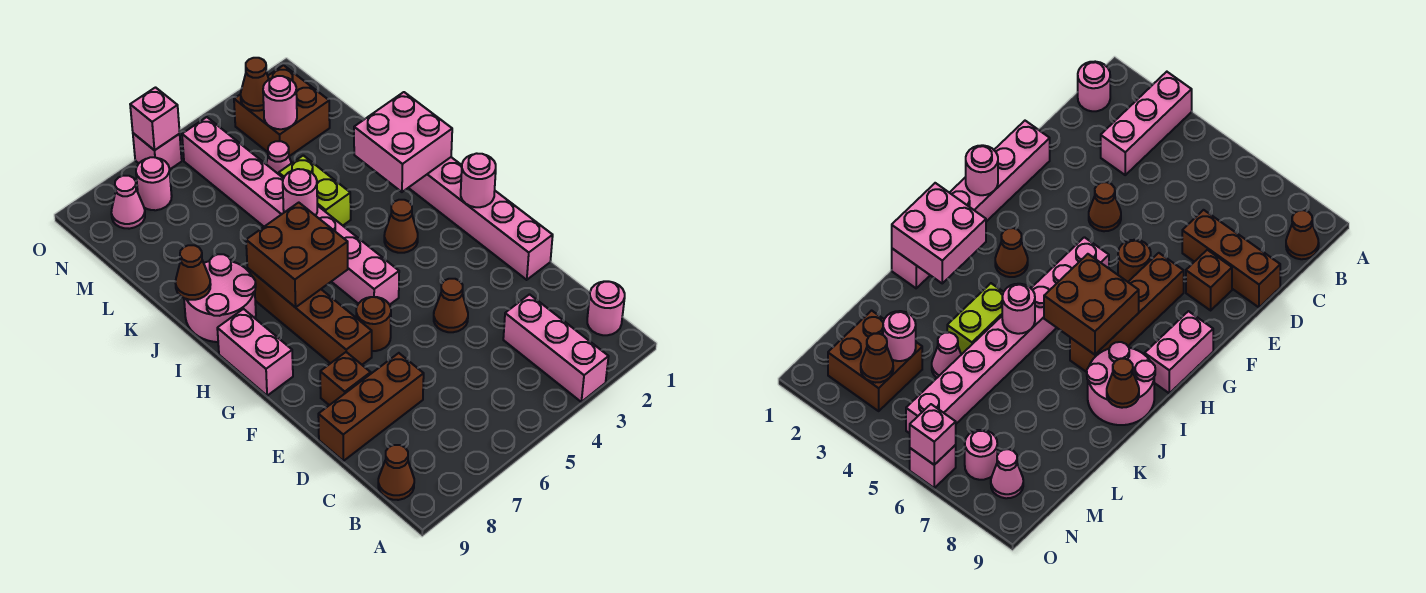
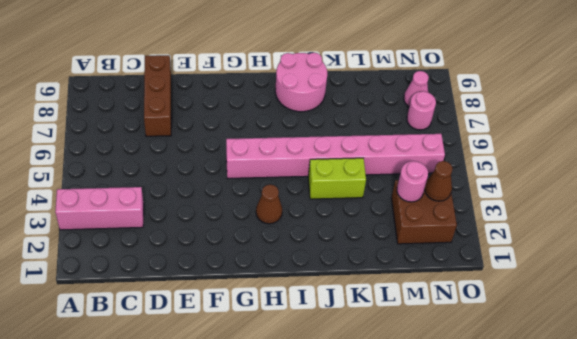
none -> pink round brick B1 level 1
none -> brown cone B9 level 1
none -> pink brick E1:J1 level 1

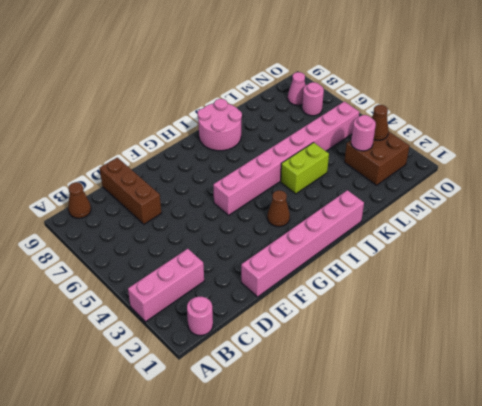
none -> brown cone E4 level 1
none -> brown brick E8 level 1
none -> brown round brick F6 level 1

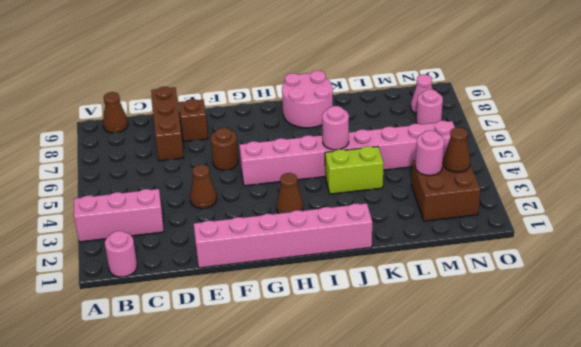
none -> brown brick F7:I7 level 1
none -> pink brick G9:H9 level 1
none -> pink cone L4 level 1

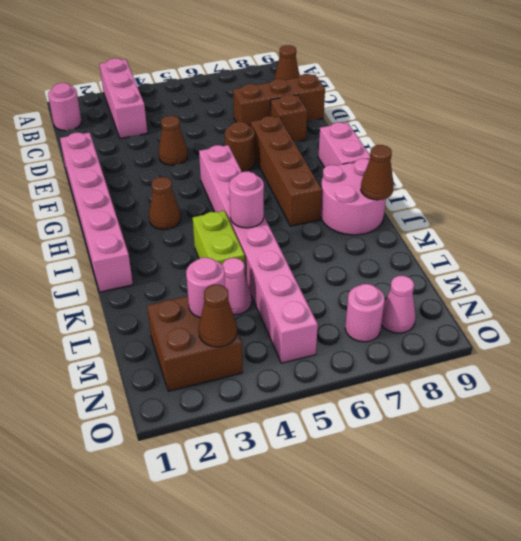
none -> pink brick O6 level 1
none -> pink round brick G1 level 2
none -> brown brick H6:I7 level 2

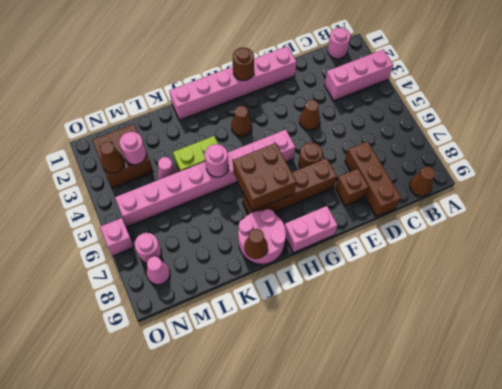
brown round brick G1 level 2 -> pink round brick G1 level 2
none -> pink brick I1:J2 level 2
none -> pink brick O6 level 2

